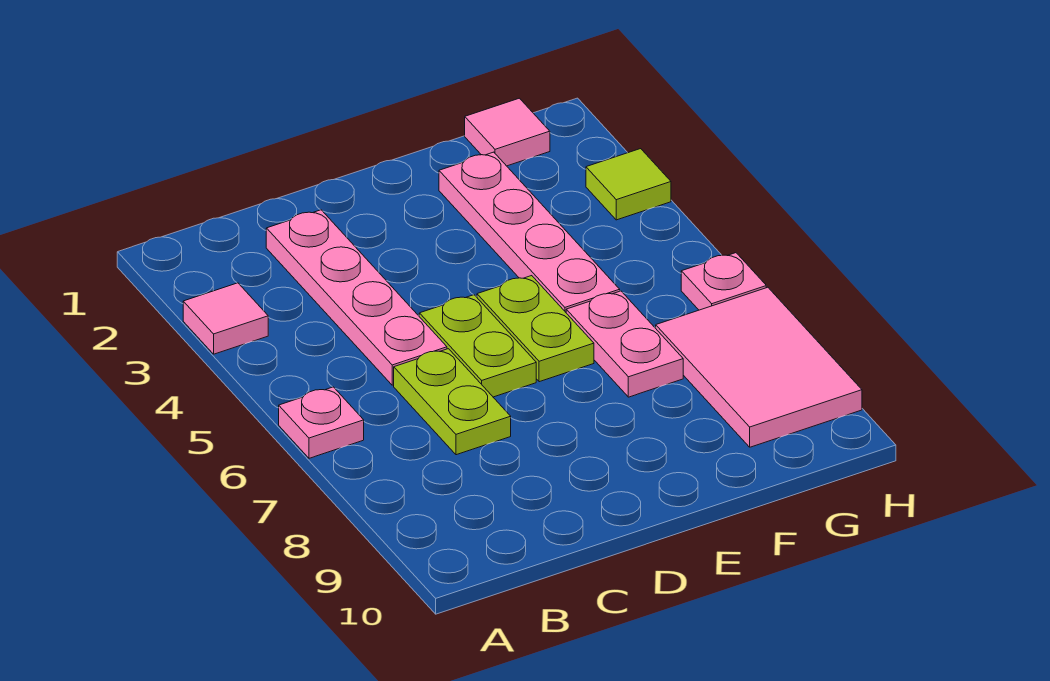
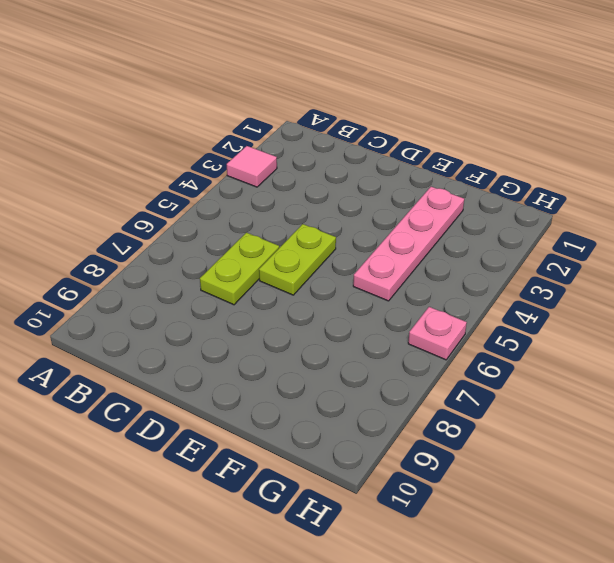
none -> pink plate A6 level 1
none -> pink plate C2:C5 level 1
none -> lime plate E5:E6 level 1

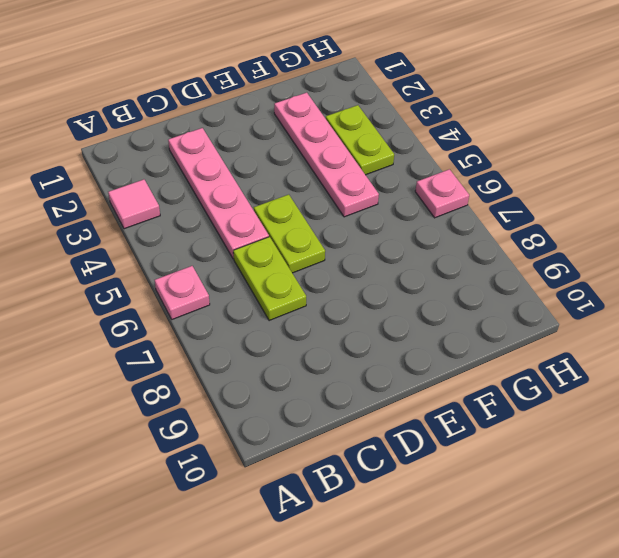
lime plate G3:G4 level 1 -> lime plate E5:E6 level 1
none -> pink plate F6:F7 level 1
none -> pink tile G1 level 1
none -> pink tile G7:H9 level 1

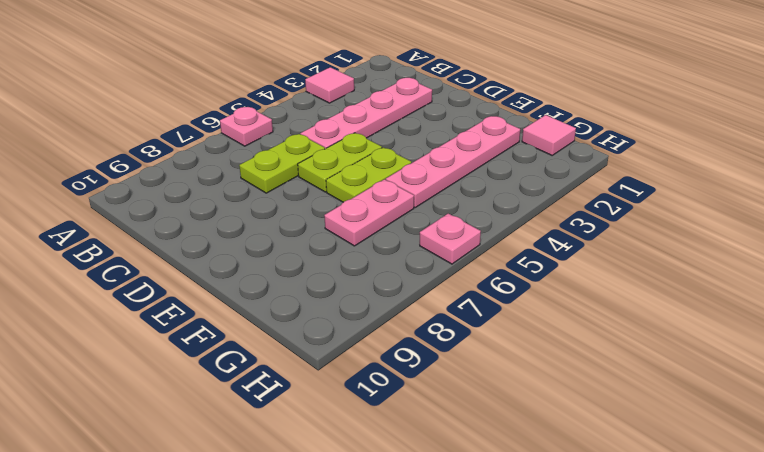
none -> pink tile G7:H9 level 1
none -> lime tile H3 level 1

